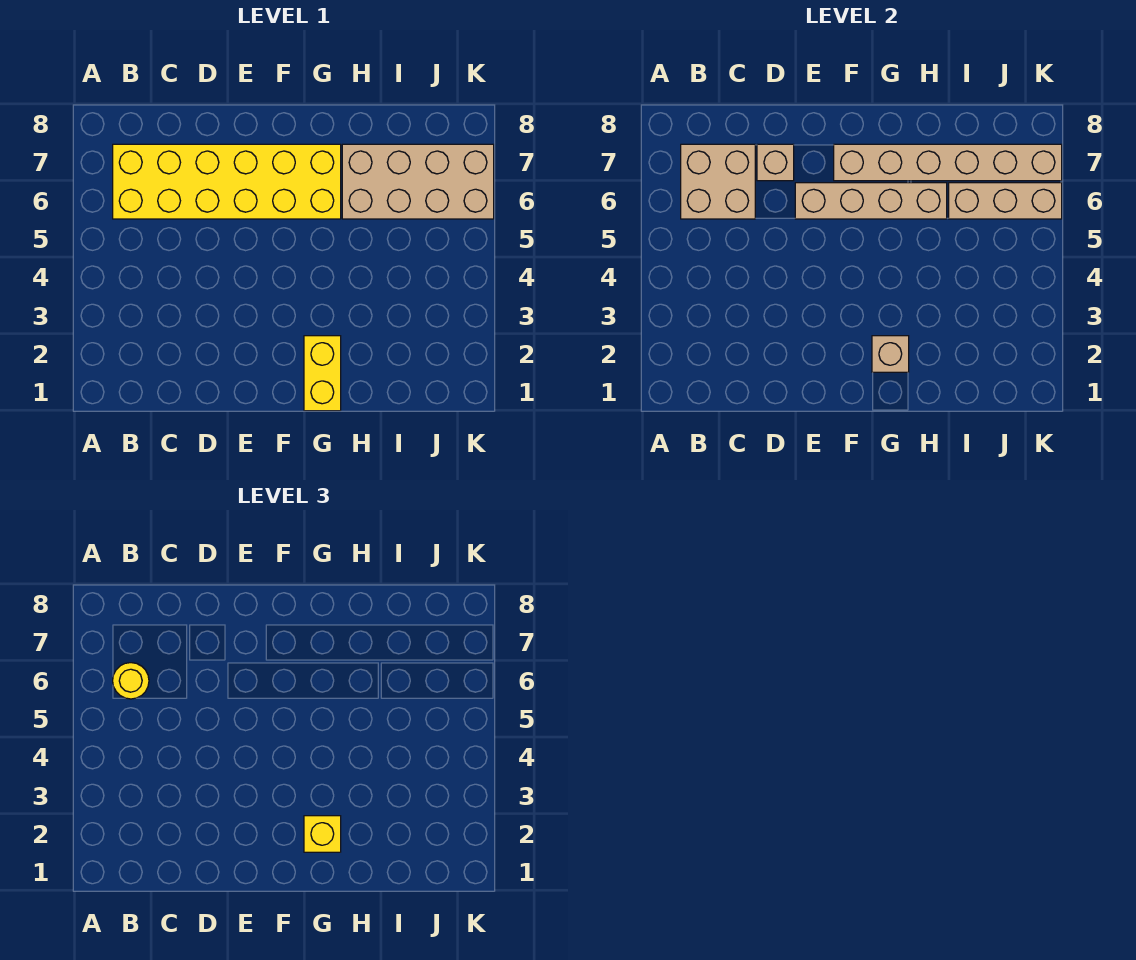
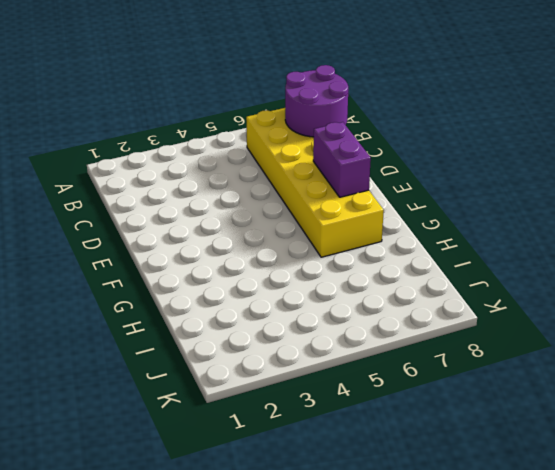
purple round brick B7:C8 level 2 -> tan brick B6:C7 level 2
purple brick E7:F7 level 2 -> tan brick F7:K7 level 2
none -> yellow brick G1:G2 level 1
none -> tan brick H6:K7 level 1

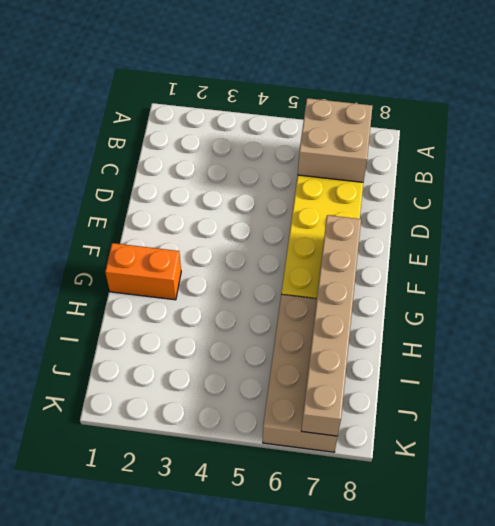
orange brick G1:G2 level 1 -> yellow brick G1:G2 level 1
none -> tan brick D7 level 2
none -> tan brick E6:H6 level 2

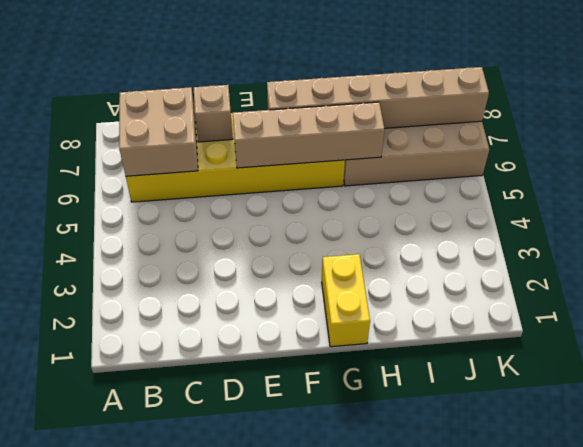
none -> tan brick G2 level 2
none -> tan brick I6:K6 level 2

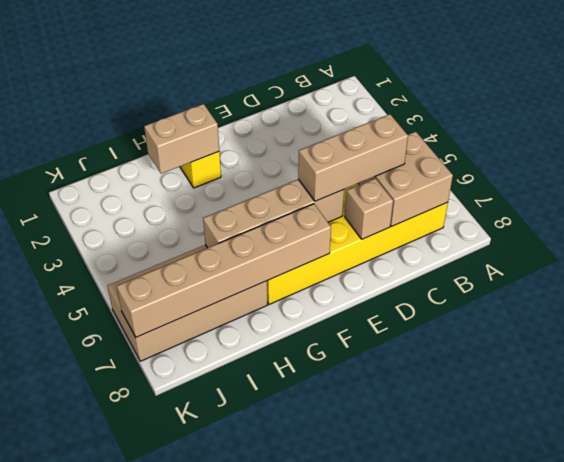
tan brick C6:E6 level 3 -> tan brick I6:K6 level 2
tan brick G2:H2 level 2 -> tan brick G2 level 2
none -> yellow round brick B6 level 3
none -> yellow brick G2 level 3

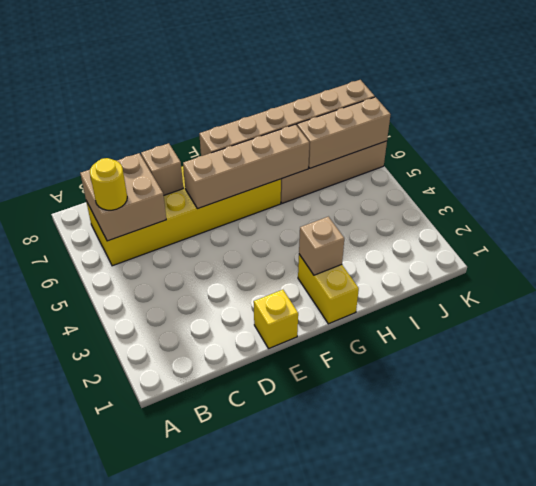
yellow brick E1 level 1 -> yellow brick G2 level 3

